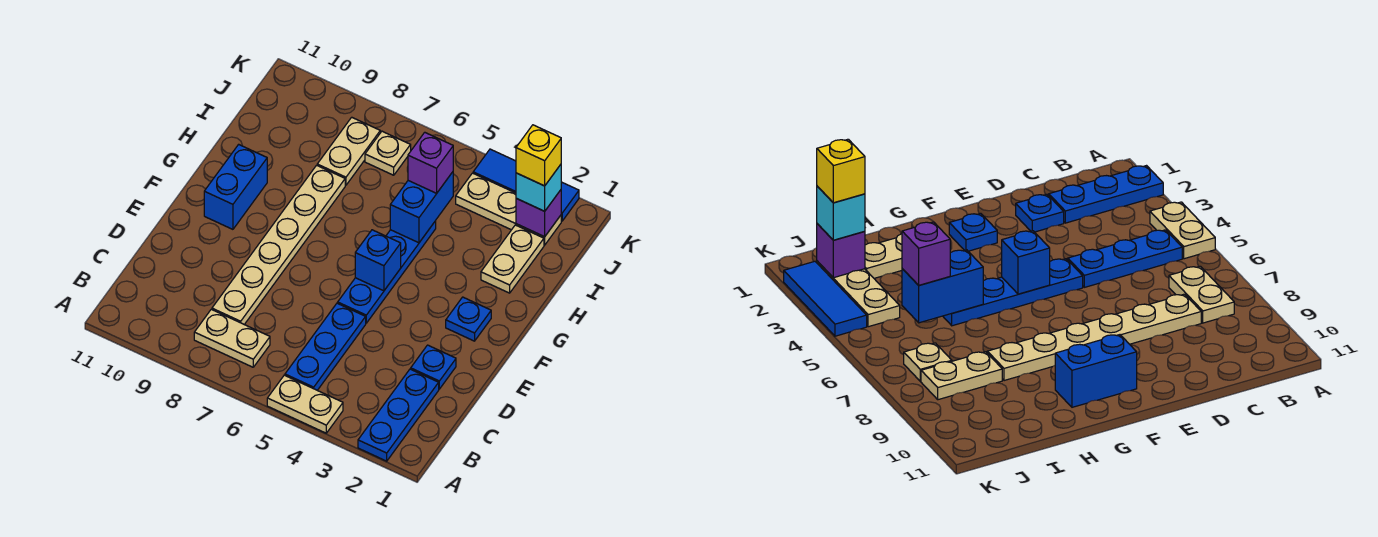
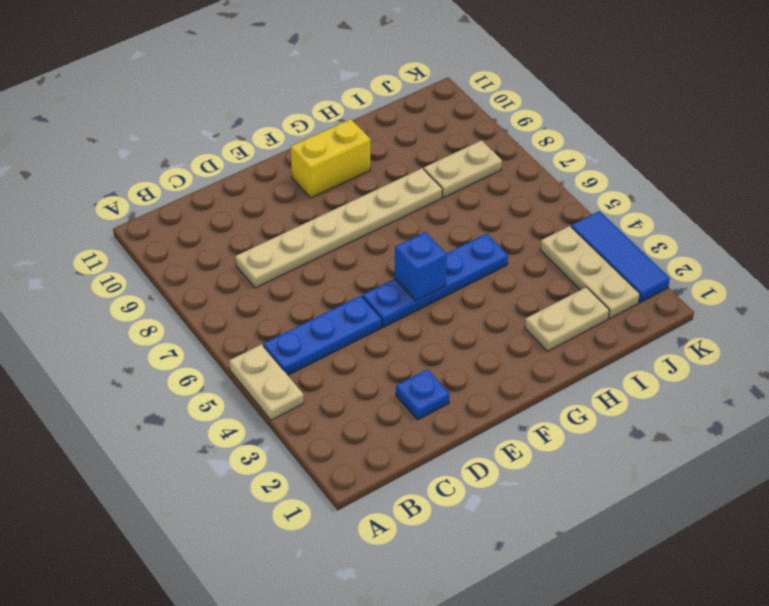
yellow brick F10:G10 level 1 -> blue brick F10:G10 level 1
none -> blue plate A2:C2 level 1
none -> tan plate B7:B8 level 1
none -> blue plate F2 level 1

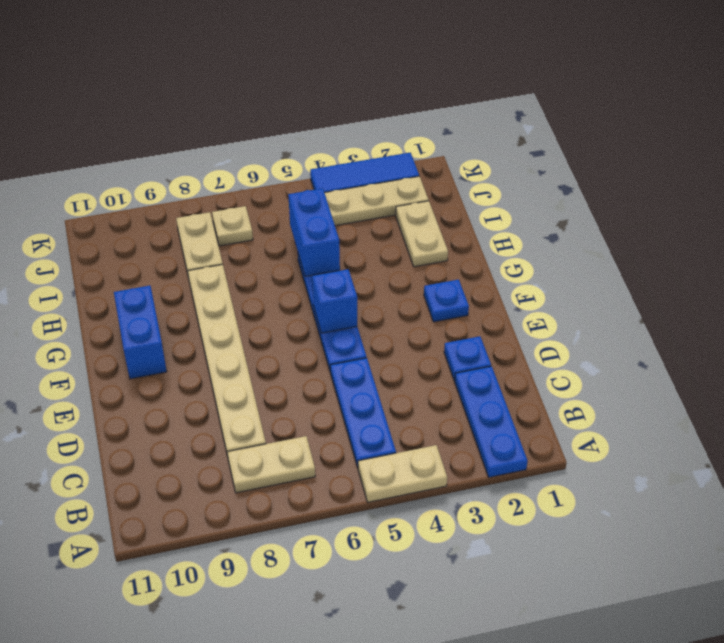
none -> purple brick J2 level 2
none -> purple brick I5 level 3
none -> cyan brick J2 level 3

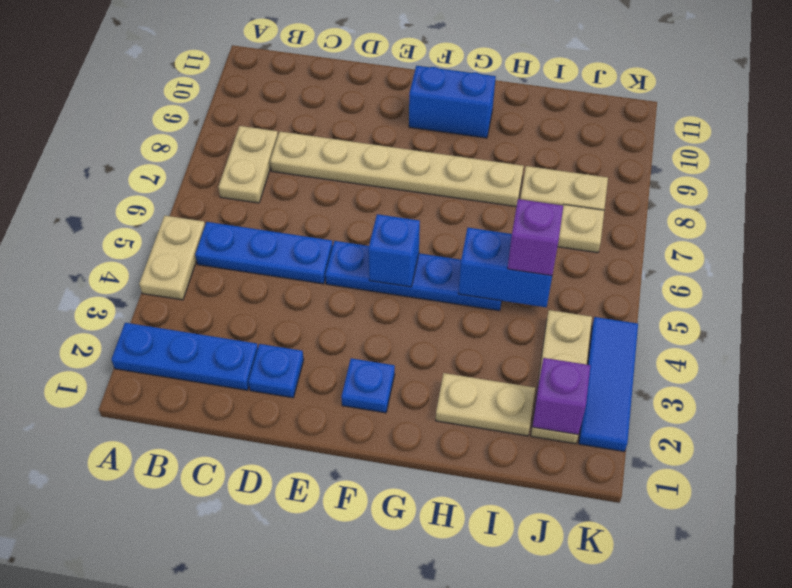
none -> cyan brick J2 level 3
none -> yellow brick J2 level 4

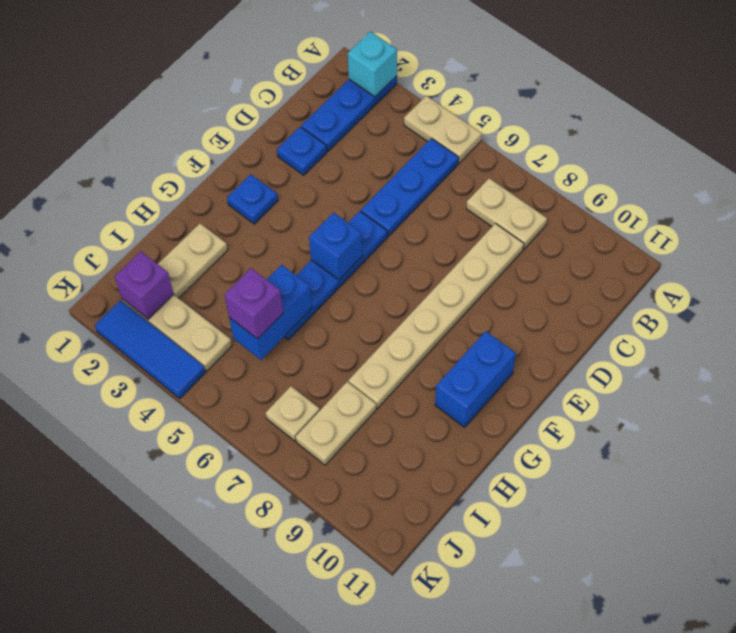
cyan brick A2 level 2 -> cyan brick J2 level 3
none -> yellow brick J2 level 4

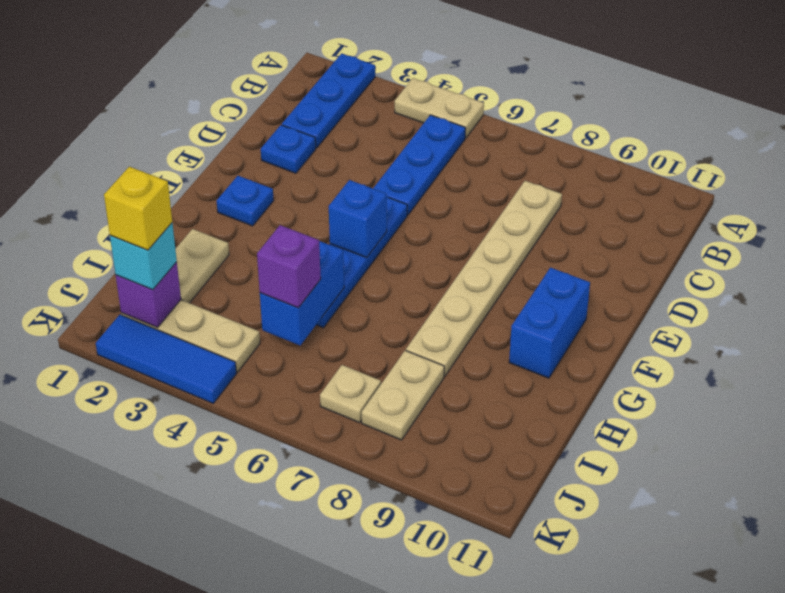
none -> tan plate B7:B8 level 1

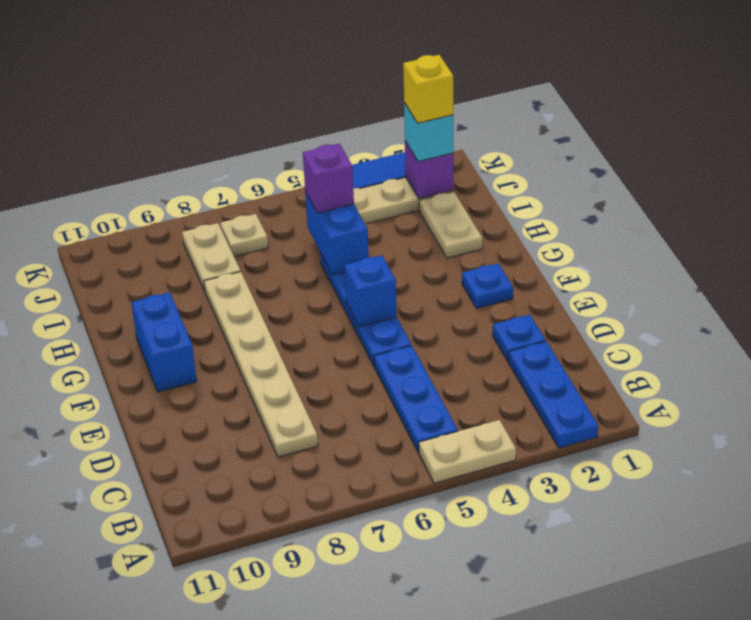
none -> tan plate B7:B8 level 1

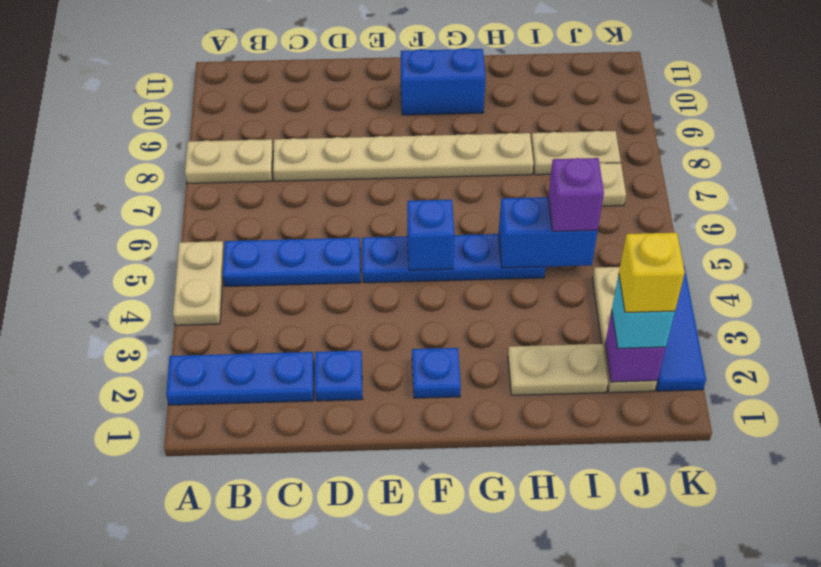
tan plate A8:B8 level 1 -> tan plate B7:B8 level 1

